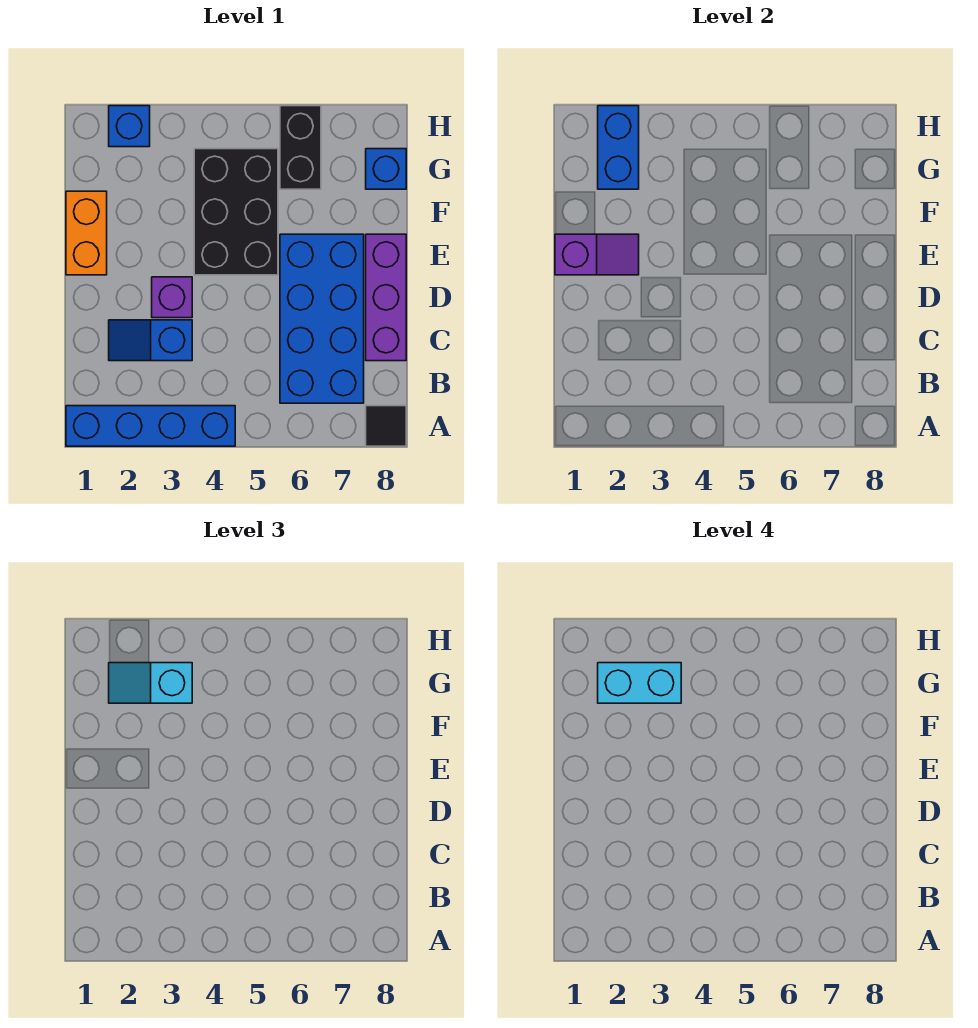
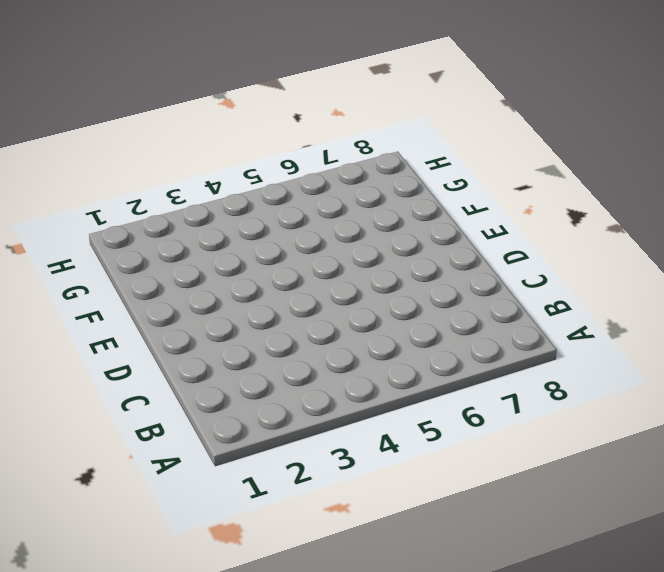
none -> blue brick A1:A4 level 1
none -> black tile A8 level 1
none -> blue brick B6:E7 level 1

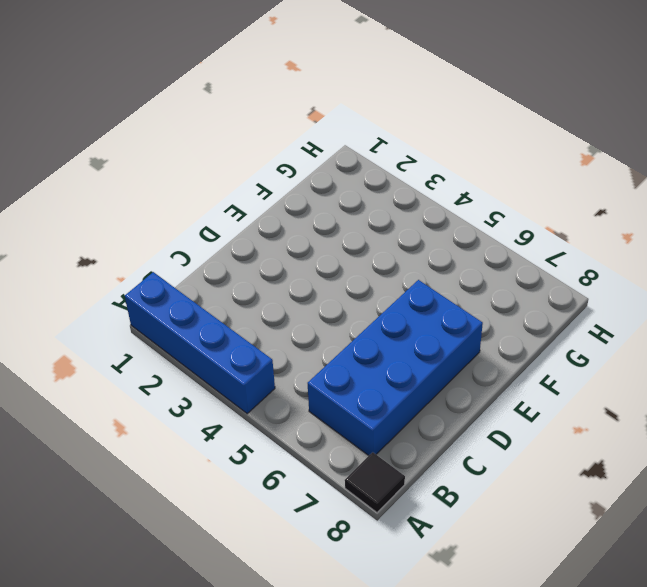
none -> blue slope C2:C3 level 1 top 3
none -> purple brick C8:E8 level 1
none -> purple brick D3 level 1

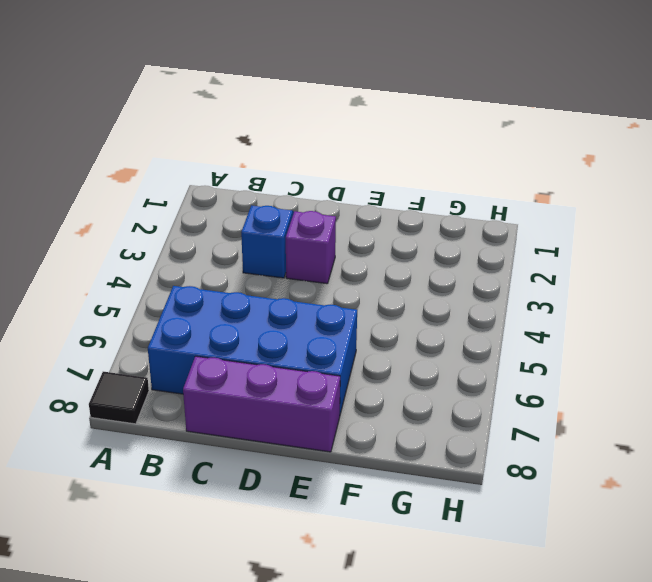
none -> blue brick A1:A4 level 1
none -> orange brick E1:F1 level 1
none -> black brick E4:G5 level 1

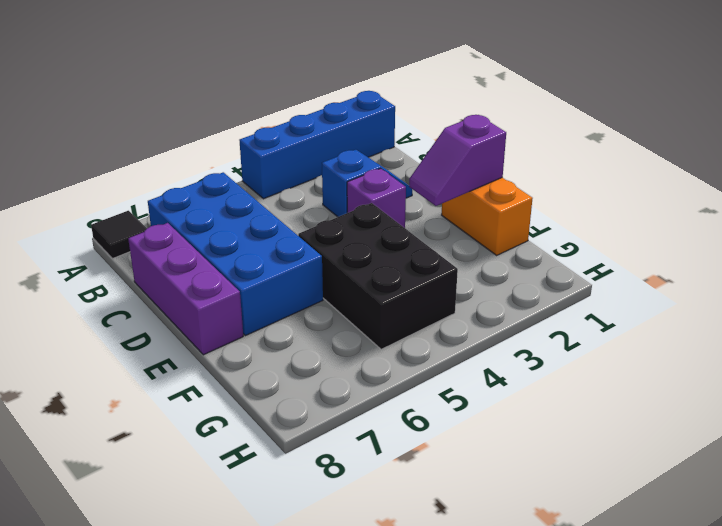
none -> black brick G6:H6 level 1
none -> blue brick G8 level 1
none -> blue brick H2 level 1

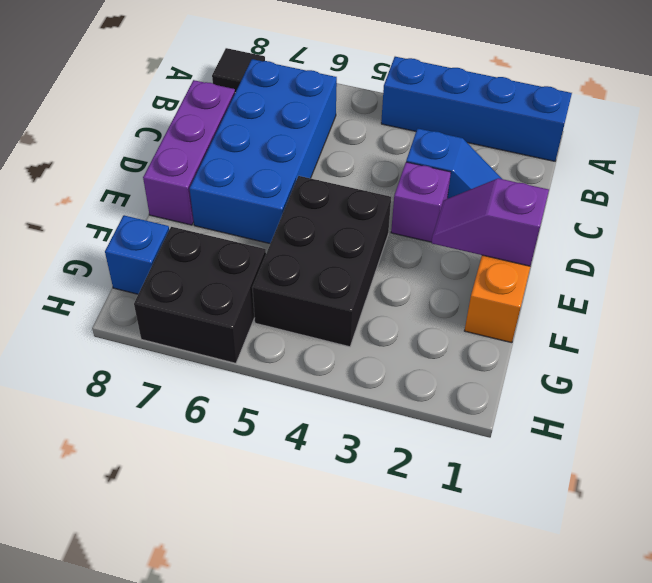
black brick G6:H7 level 1 -> black brick G6:H6 level 1
none -> blue brick H2 level 1
none -> blue brick G2:H2 level 2
none -> cyan slope G2:G3 level 3 top 3

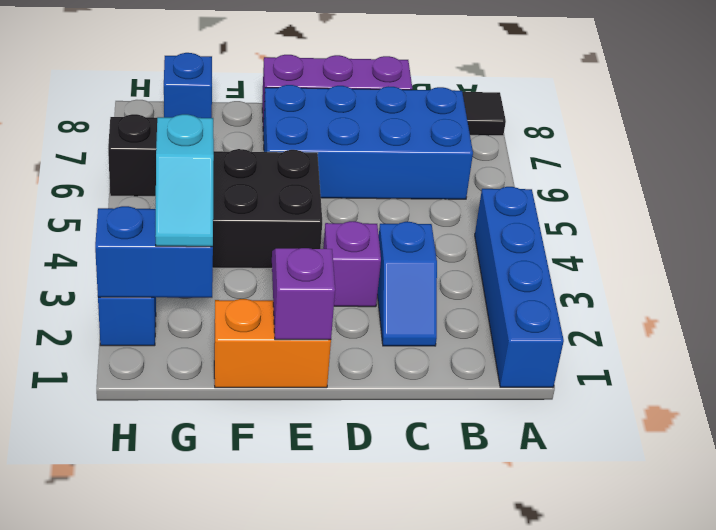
none -> cyan brick G2:G3 level 4

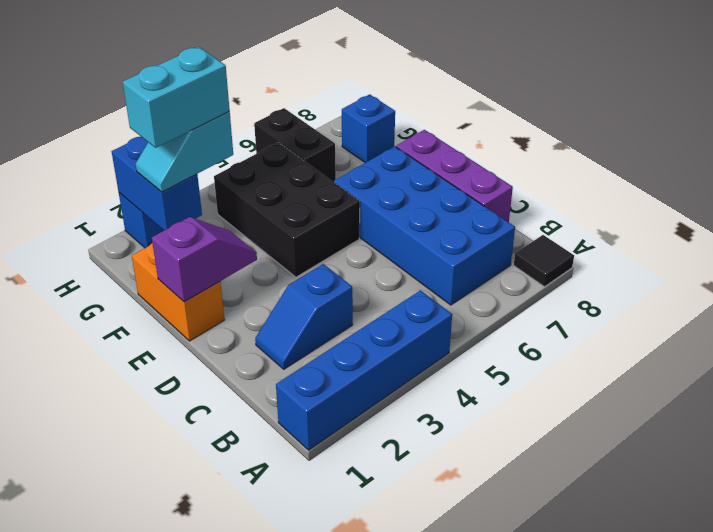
none -> purple brick D3 level 1

